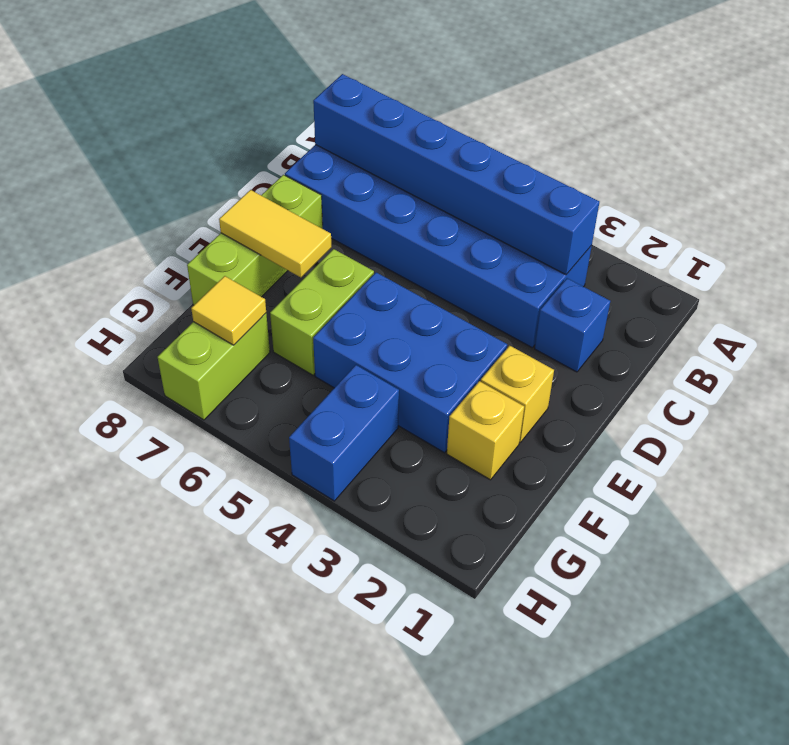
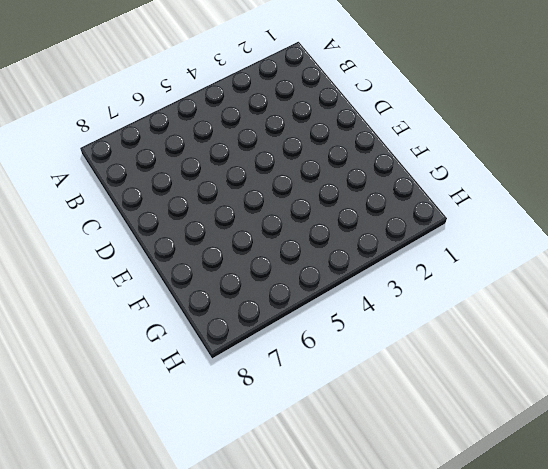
none -> blue brick B3:C8 level 1
none -> blue brick C2 level 1
none -> lime brick D8:F8 level 1

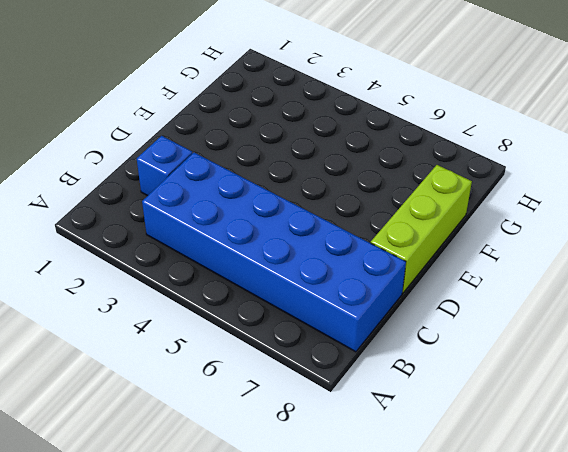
none -> yellow brick E2 level 1
none -> blue brick E3:F5 level 1
none -> lime brick E6:F6 level 1

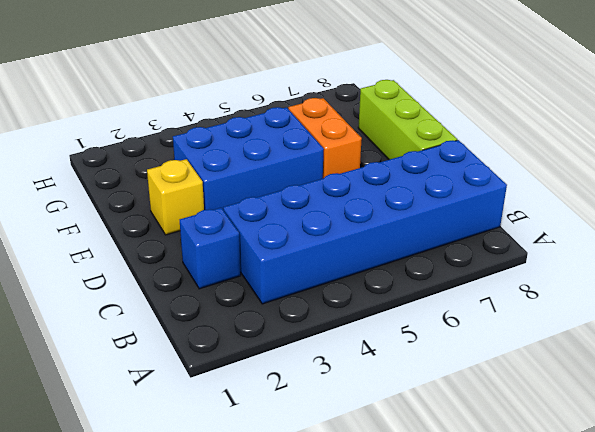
orange brick E6:F6 level 1 -> lime brick E6:F6 level 1
none -> yellow brick F2 level 1
none -> blue brick G4:H4 level 1
none -> lime brick G7:H7 level 1

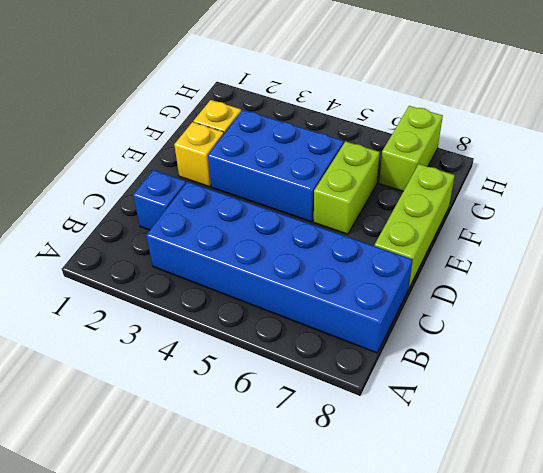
none -> blue brick G4:H4 level 1
none -> blue brick B3:B8 level 2
none -> yellow tile E7:E8 level 2

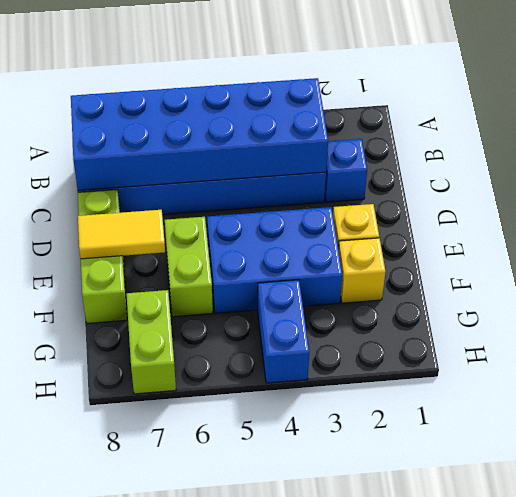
blue brick B3:C8 level 2 -> blue brick B3:B8 level 2
none -> yellow tile G7 level 2

